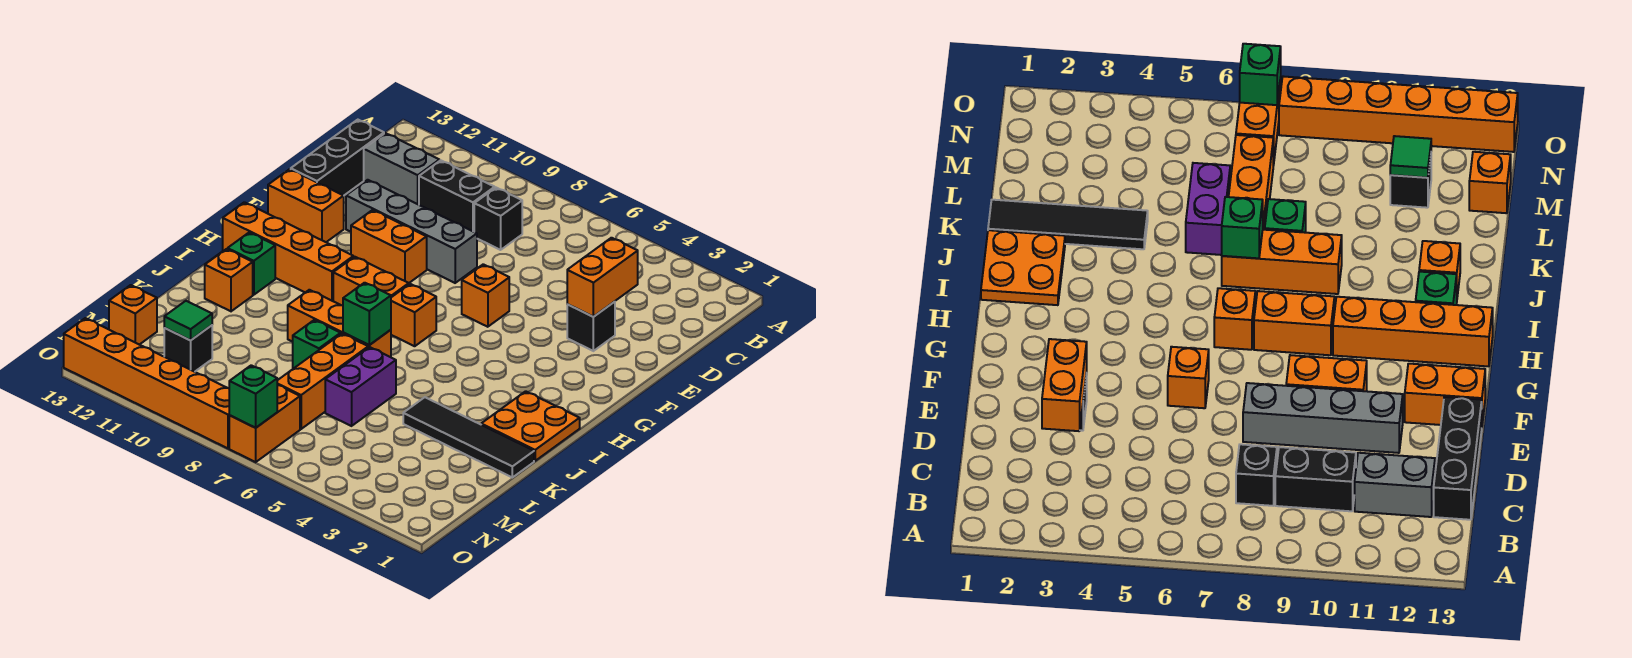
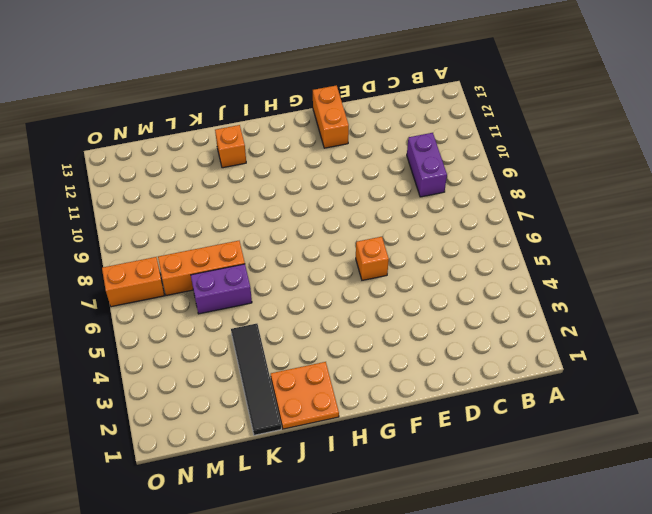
purple brick C9:C10 level 1 -> black brick C9:C10 level 1
none -> black brick C8 level 1
none -> grey brick C11:C12 level 1
none -> black brick C13:E13 level 1

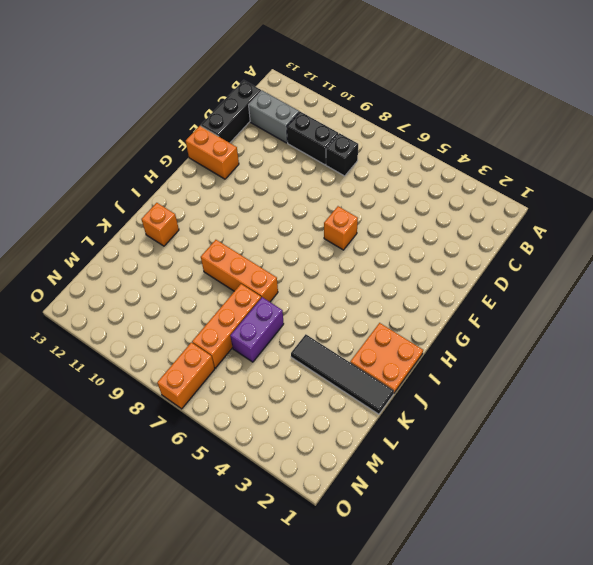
none -> black brick E3 level 1
none -> grey brick E8:E11 level 1
none -> orange brick F9:F10 level 1

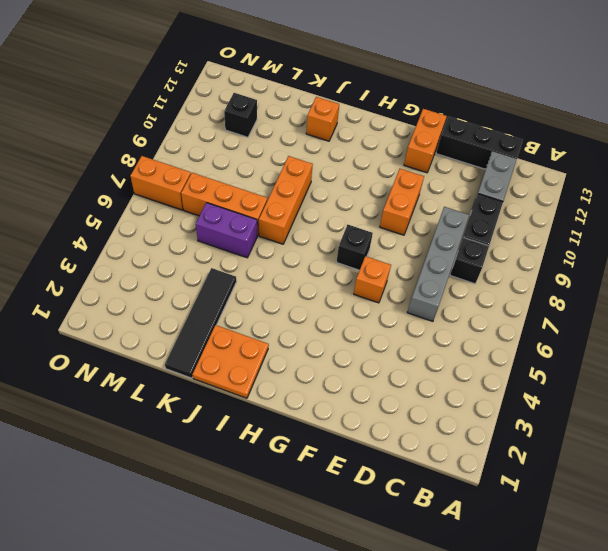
grey brick D6:D9 level 1 -> grey brick E8:E11 level 1
black brick G7 level 1 -> black brick E3 level 1
none -> orange brick H7 level 1
none -> orange brick H8:H9 level 1
none -> orange brick H10:H13 level 1

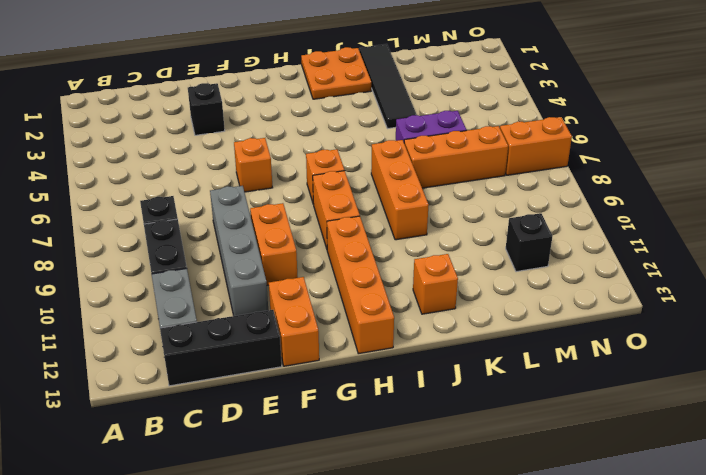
none -> green brick I12 level 1
none -> green brick K8 level 1
none -> orange brick M13 level 1

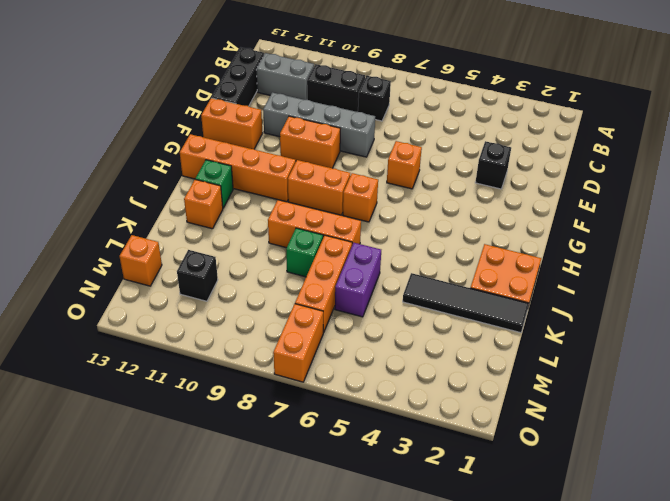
none -> orange brick O8:O13 level 1
none -> orange brick D3:E3 level 2
none -> green brick J7 level 2

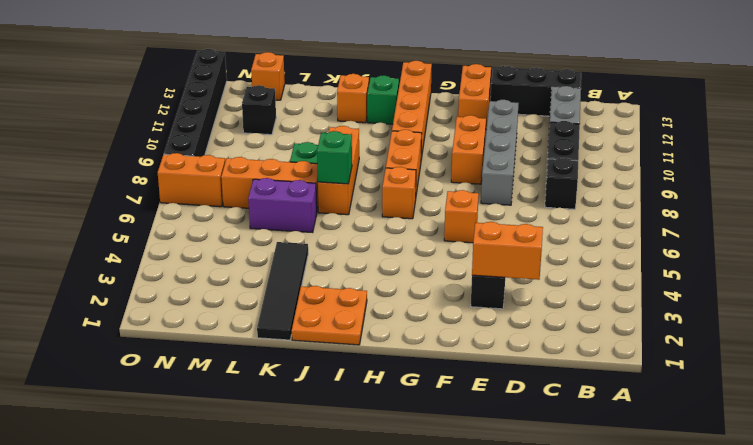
black brick O8:O13 level 1 -> orange brick O8:O13 level 1
none -> green tile M11 level 2
none -> green brick O7 level 2

